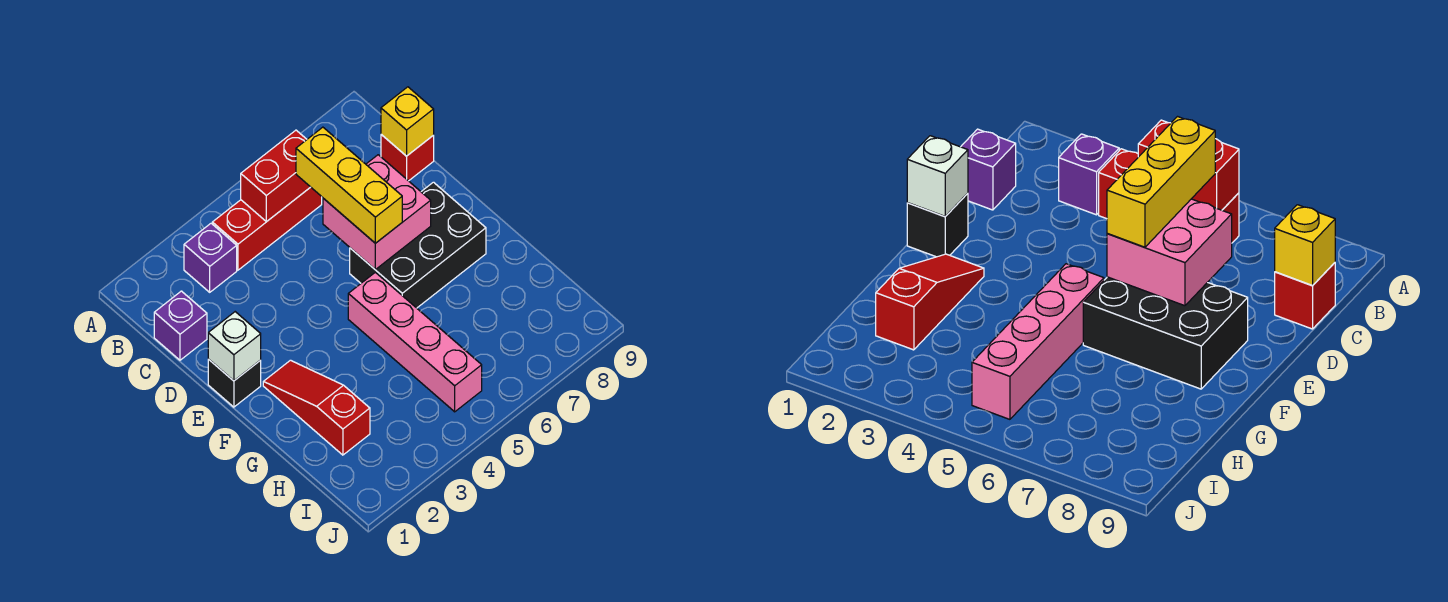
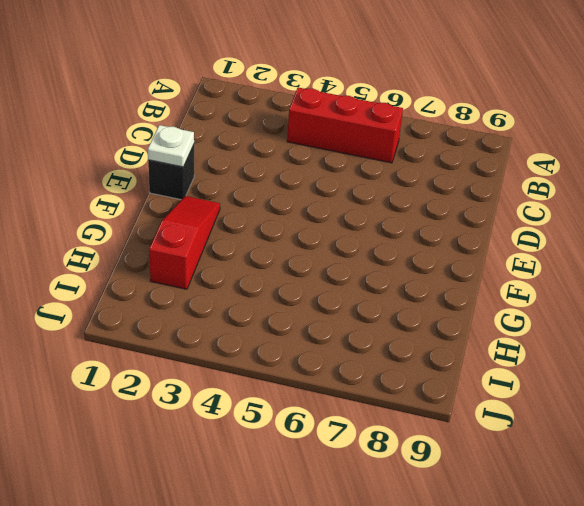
white plate E1 level 2 -> white brick E1 level 2
none -> purple brick B3 level 1
none -> purple brick C1 level 1
none -> red brick C9 level 1

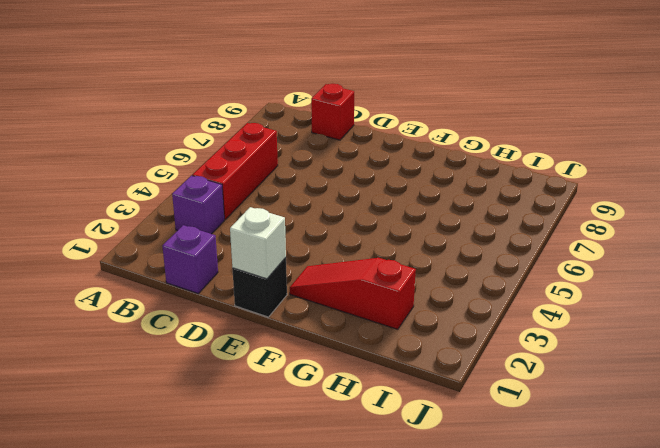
none -> black brick E6:F8 level 1
none -> pink brick F5:I5 level 1
none -> red brick B5:B6 level 2

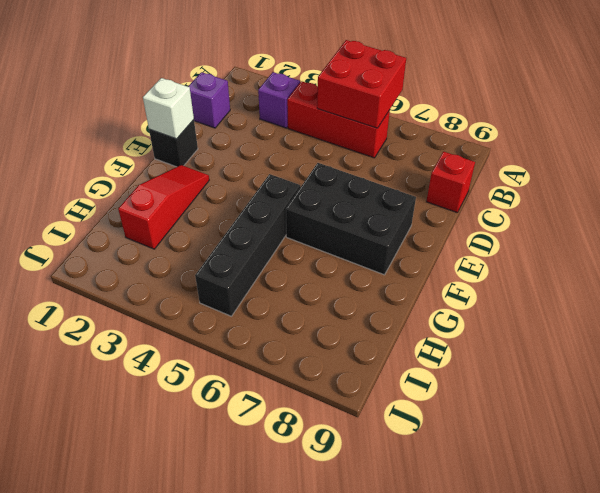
red brick A5:B6 level 2 -> red brick B5:B6 level 2
black brick F5:I5 level 1 -> pink brick F5:I5 level 1
none -> yellow brick C9 level 2
none -> pink brick D6:E7 level 2
none -> yellow brick C6:E6 level 3

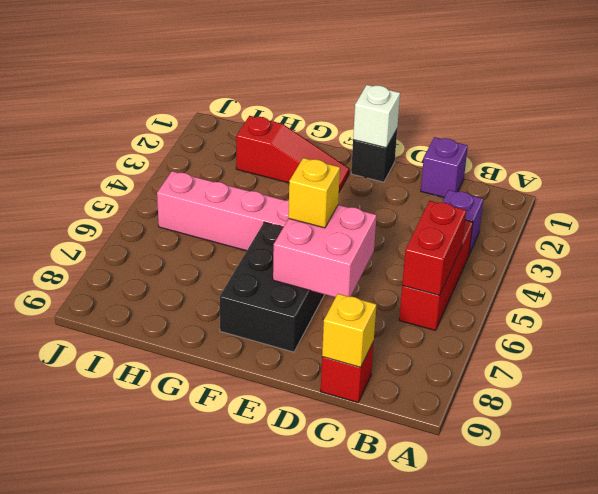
yellow brick E6 level 3 -> yellow brick C6:E6 level 3

